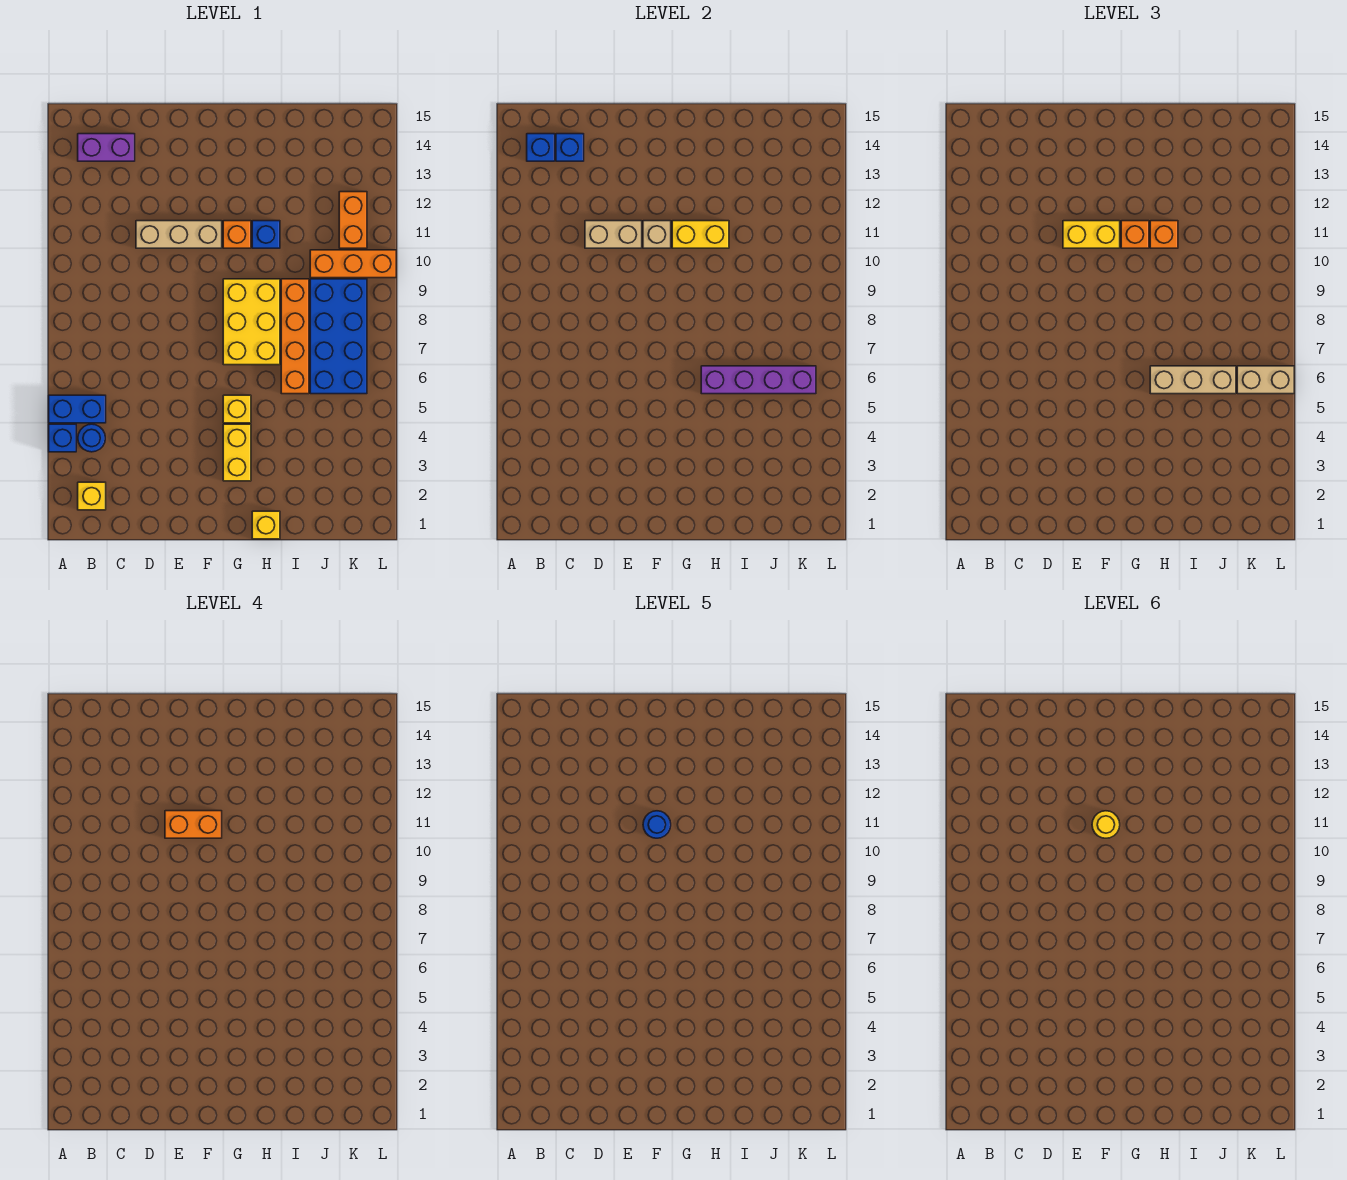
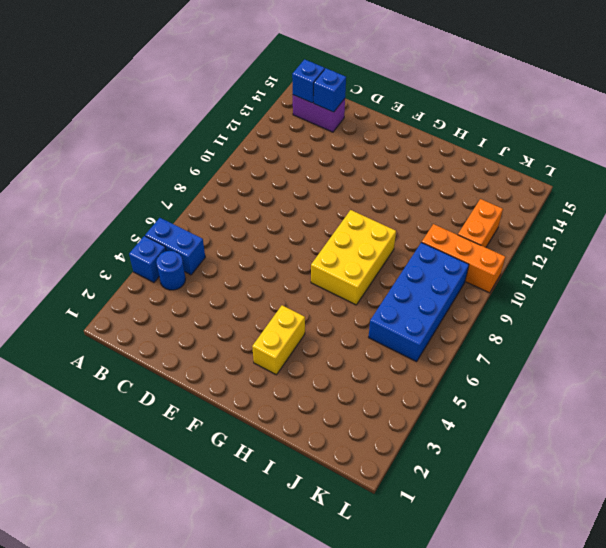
none -> yellow brick B2 level 1
none -> tan brick D11:F11 level 1
none -> yellow brick G5 level 1
none -> orange brick G11 level 1

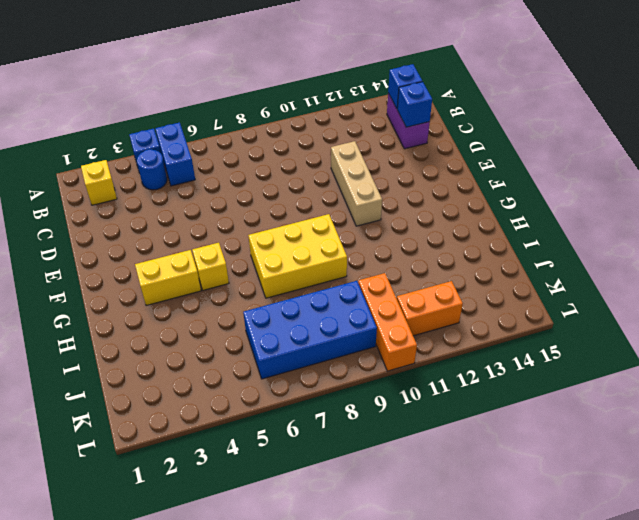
none -> orange brick G11 level 1
none -> yellow brick H1 level 1
none -> blue brick H11 level 1
none -> orange brick I6:I9 level 1

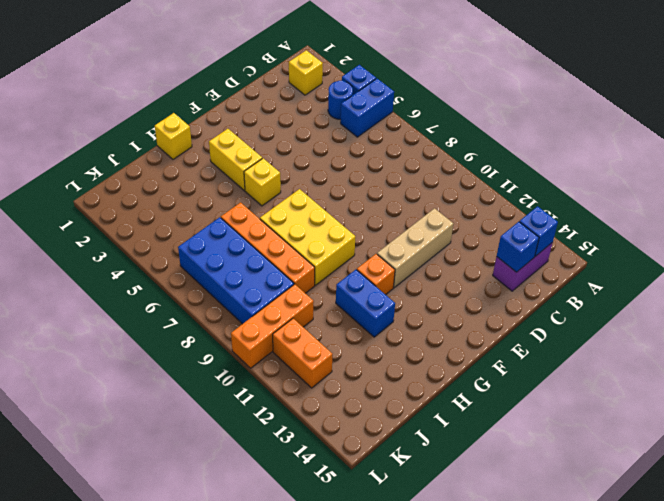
blue brick H11:H12 level 1 -> blue brick H11 level 1
none -> tan brick D11:E11 level 2
none -> tan brick F11 level 2
none -> yellow brick G11:H11 level 2
none -> purple brick H6:K6 level 2

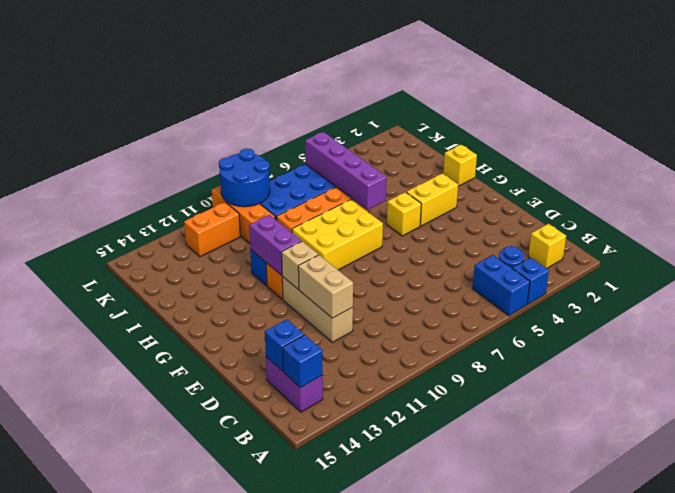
purple brick G11:H11 level 2 -> yellow brick G11:H11 level 2
blue round brick K9:L10 level 2 -> none
none -> yellow brick E11:F11 level 3
none -> orange brick G11 level 3
none -> tan brick H6:J6 level 3
none -> orange brick H11 level 3

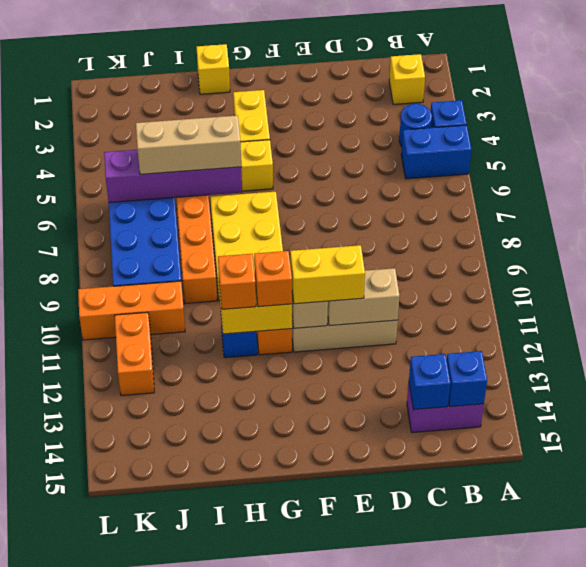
none -> tan brick K6:L6 level 3
none -> orange brick E11:F11 level 4
none -> blue round brick F11 level 5
none -> yellow round brick F11 level 6

